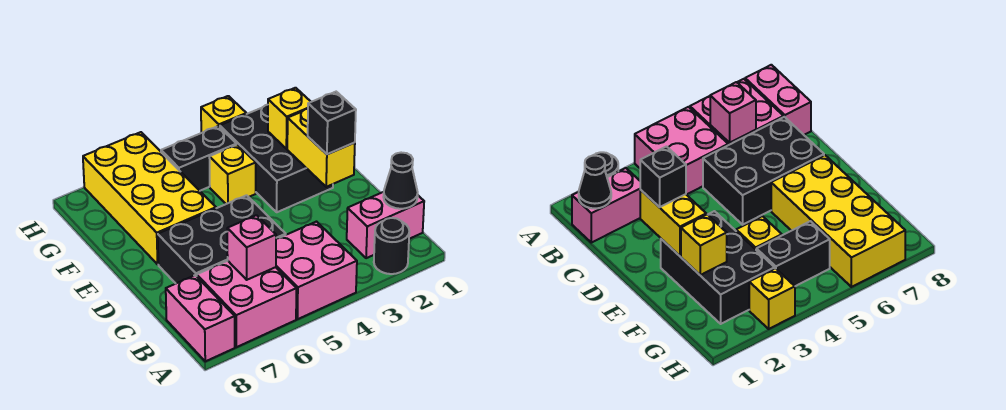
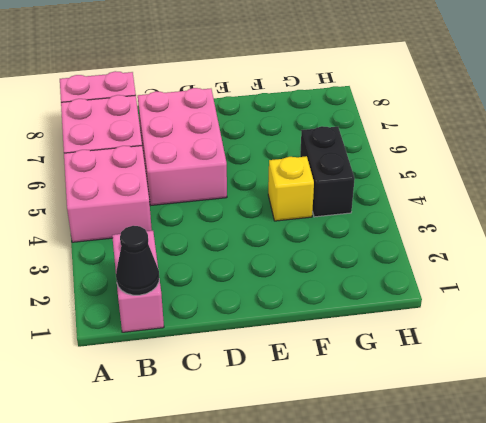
pink brick C5:D7 level 1 -> black brick C5:D7 level 1
none -> black round brick A2 level 1
none -> black brick E2:G3 level 1
none -> yellow brick E6:H7 level 1

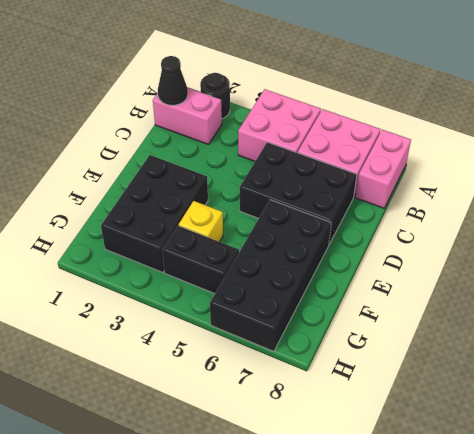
black brick E6:H7 level 1 -> yellow brick E6:H7 level 1
none -> yellow brick H3 level 1
none -> pink brick B6 level 2
none -> yellow brick D2:E2 level 2

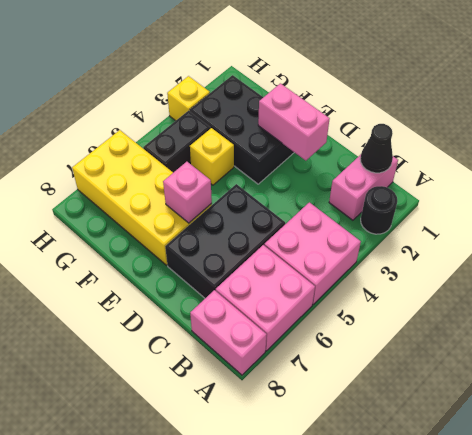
pink brick D2:E2 level 2 -> yellow brick D2:E2 level 2
pink brick E6 level 2 -> pink brick B6 level 2
none -> yellow brick F2 level 2
none -> black brick D2 level 3

